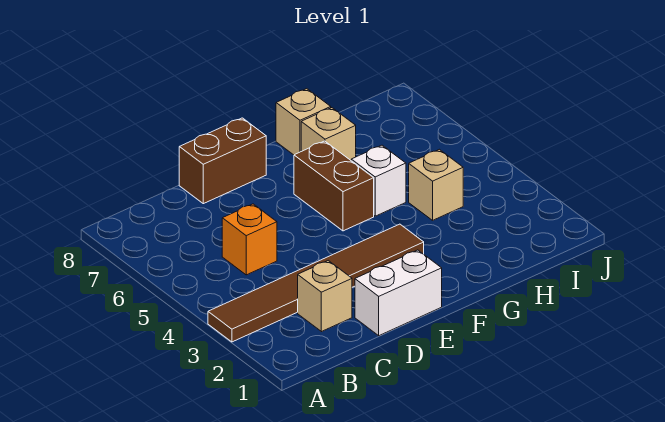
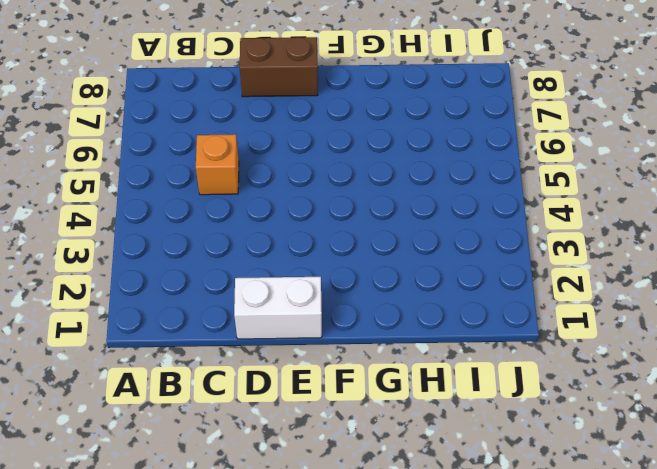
none -> brown tile A3:F3 level 1
none -> tan brick C2 level 1

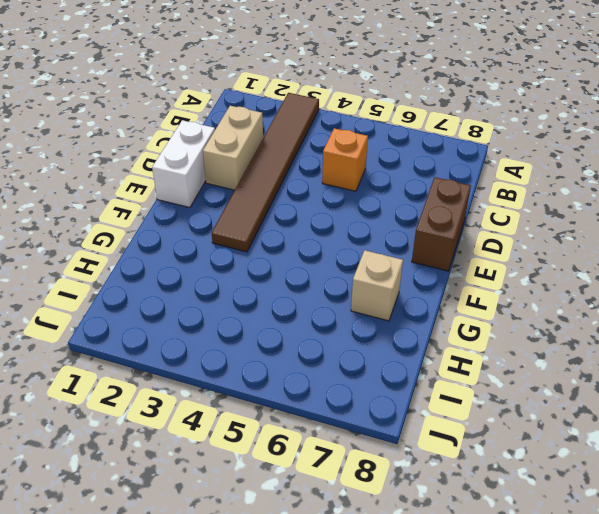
tan brick C2:D2 level 1 -> tan brick C2 level 1
none -> brown brick F5:F6 level 1
none -> white brick G5 level 1

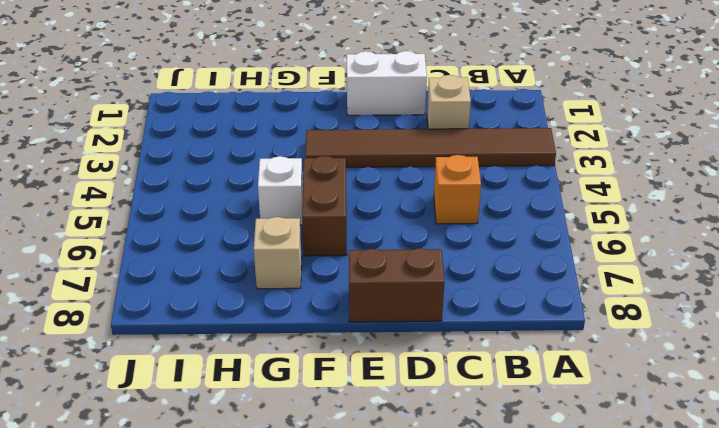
none -> tan brick G8 level 1
none -> tan brick H4 level 1

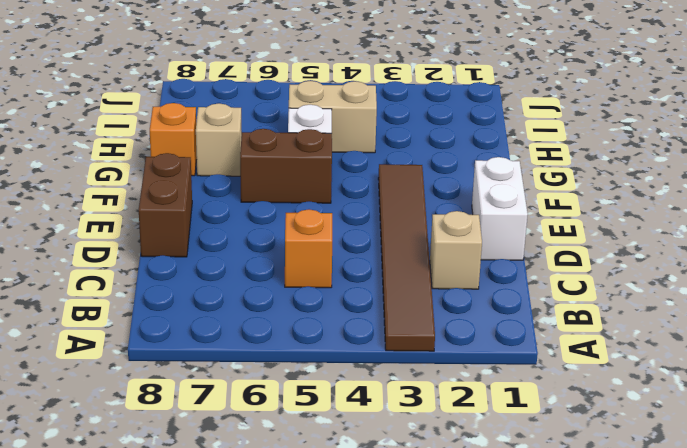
orange brick G8 level 1 -> tan brick G8 level 1
tan brick H4:H5 level 1 -> tan brick H4 level 1

